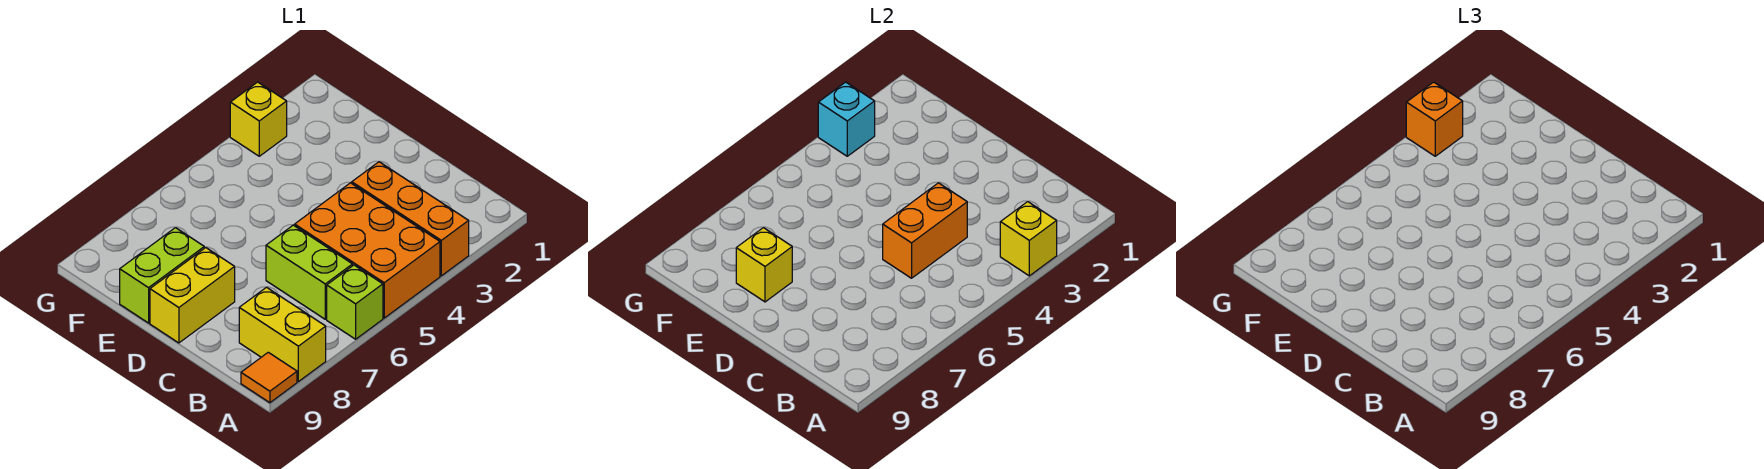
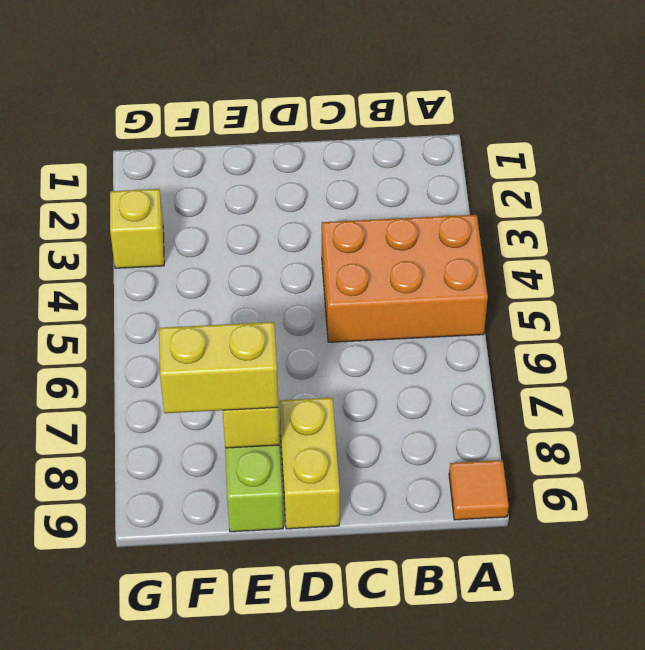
yellow brick E8:F8 level 3 -> yellow brick A8:B8 level 1
none -> orange brick A3:C3 level 1
none -> lime brick A6 level 1
none -> lime brick B6:C6 level 1

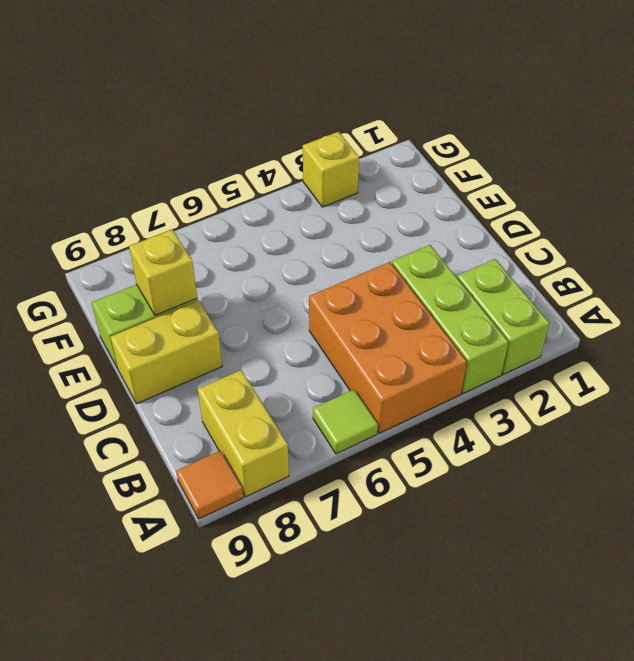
lime brick A2:B2 level 1 -> lime brick B6:C6 level 1
lime brick A3:C3 level 1 -> orange brick A3:C3 level 1
lime tile A6 level 1 -> lime brick A6 level 1
none -> yellow brick A3 level 2
none -> orange brick C4:C5 level 2
none -> cyan brick G3 level 2

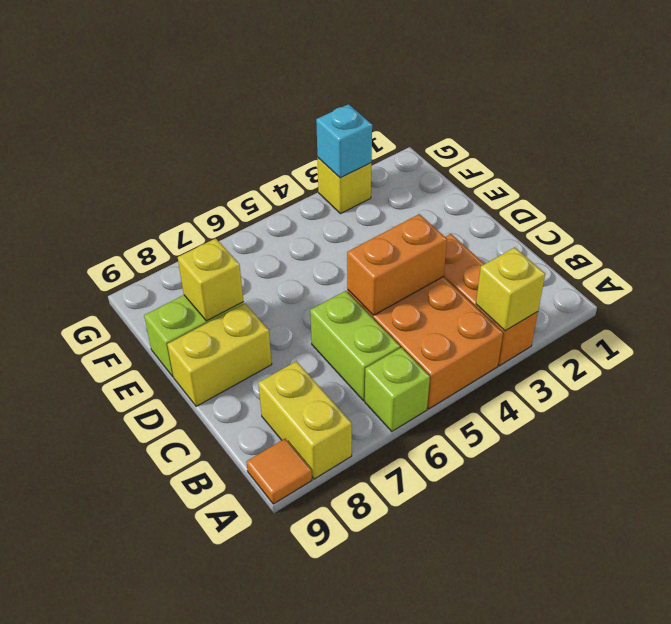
none -> orange brick G3 level 3

